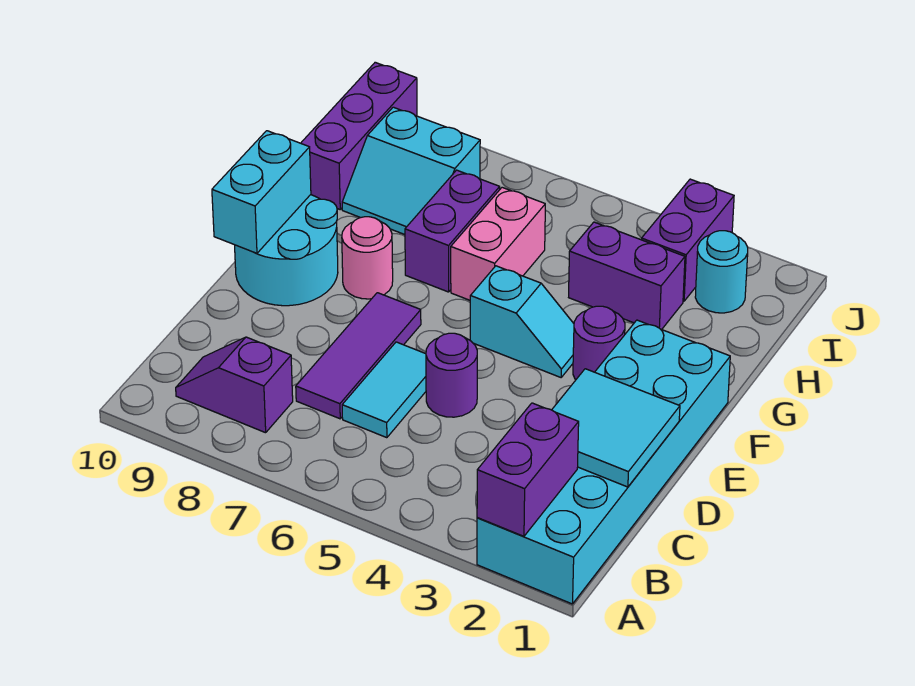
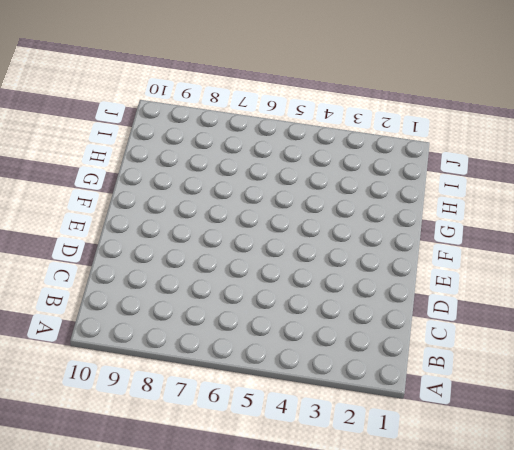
none -> cyan brick A1:F2 level 1
none -> purple slope B8:B9 level 1 top 8
none -> cyan tile C6:D6 level 1

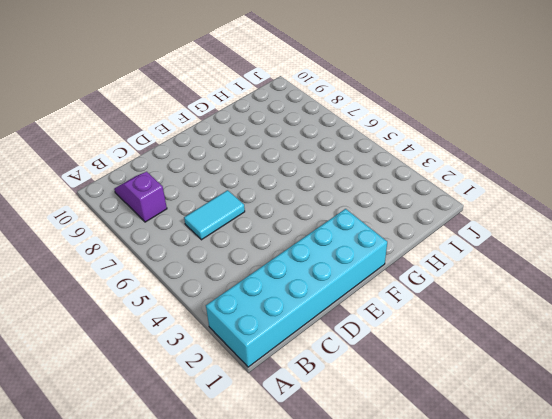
none -> purple tile C7:E7 level 1
none -> purple round brick D5 level 1
none -> cyan round brick E9:F10 level 1

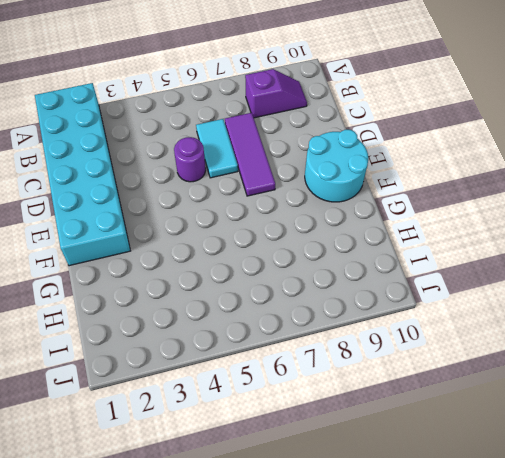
none -> purple round brick F3 level 1
none -> cyan slope F4:F5 level 1 top 5
none -> pink round brick F8 level 1

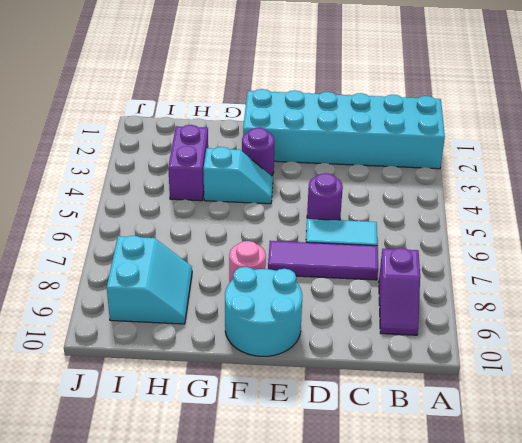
cyan slope F4:G4 level 1 top G -> cyan slope F4:F5 level 1 top 5
none -> pink brick G6:H6 level 1
none -> purple brick G7:H7 level 1
none -> purple brick H10:J10 level 1

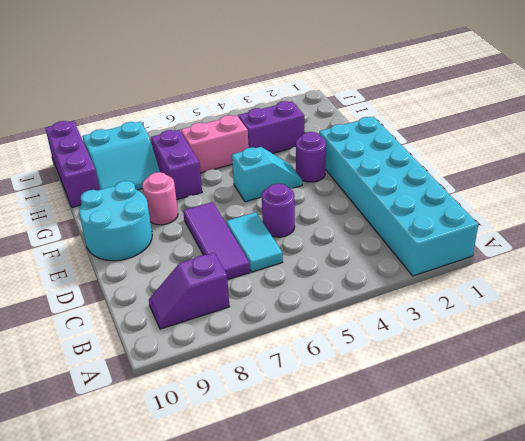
pink brick H5:H6 level 1 -> pink brick G6:H6 level 1
none -> cyan round brick I2 level 1
none -> purple brick I3:J3 level 1
none -> purple brick A2:B2 level 2

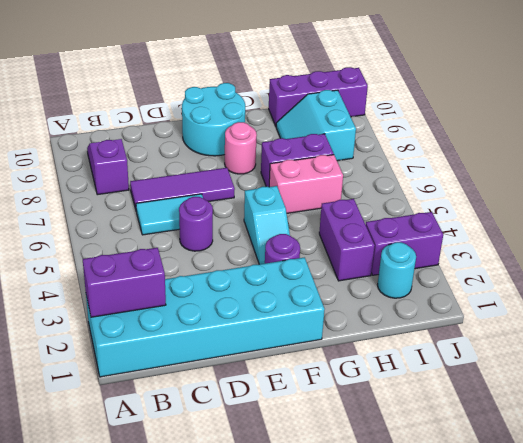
none -> cyan tile C1:D2 level 2
none -> cyan brick E10:F10 level 2

